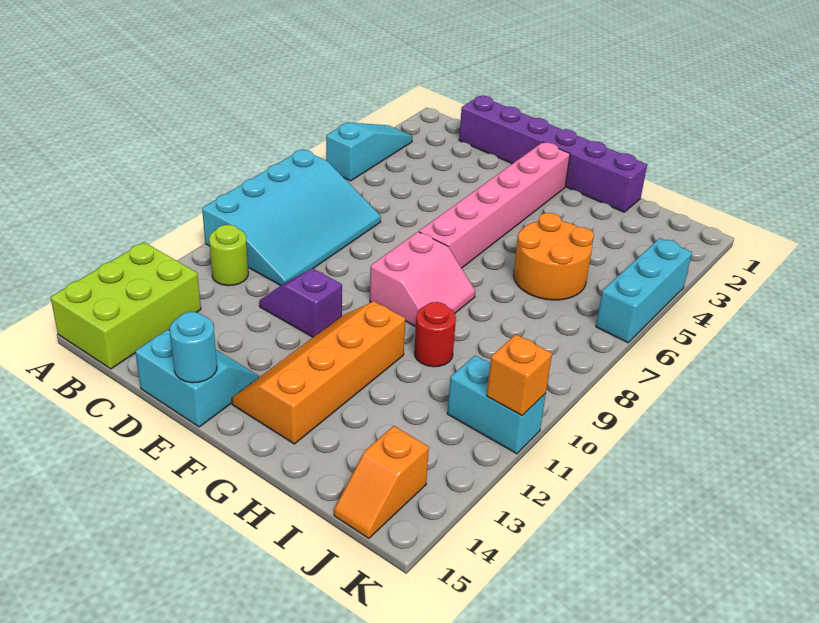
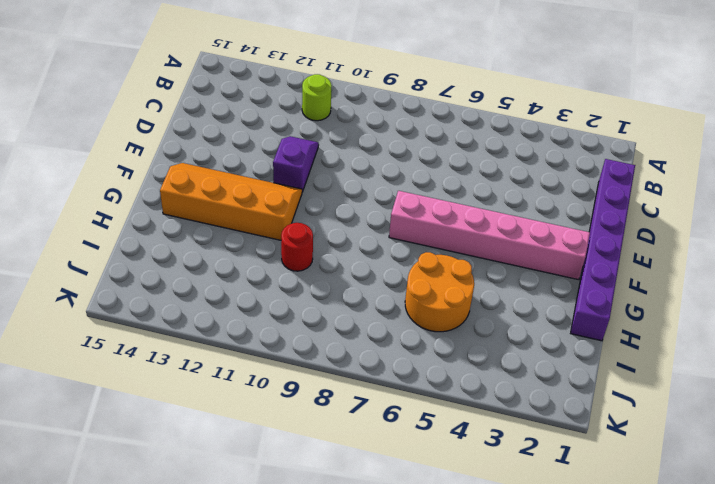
none -> cyan slope A3:A5 level 1 top 5
none -> cyan slope A7:C10 level 1 top A
none -> lime brick A13:B15 level 1

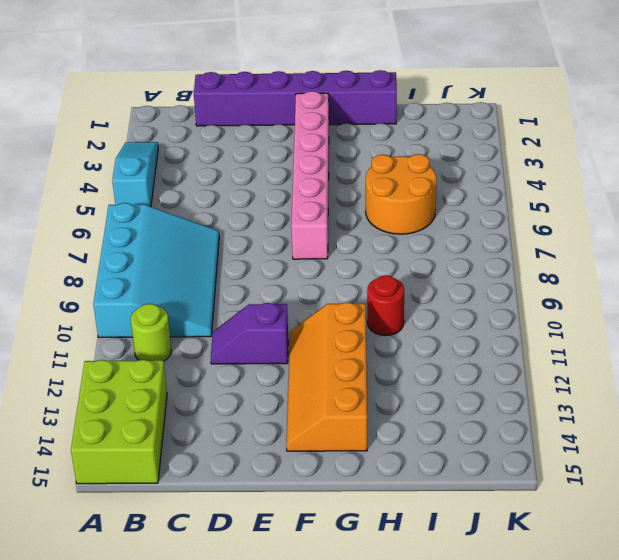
none -> cyan slope D14:E15 level 1 top 15
none -> pink slope F8:G9 level 1 top F
none -> cyan brick J11:K11 level 1

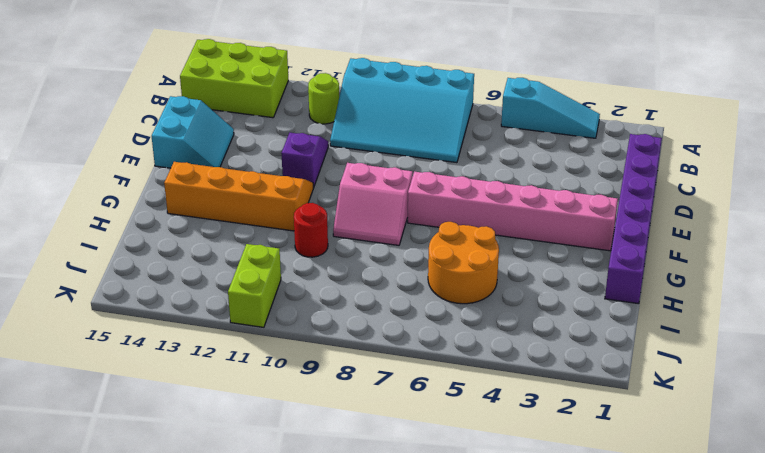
lime brick J11:K11 level 1 -> cyan brick J11:K11 level 1
none -> orange slope J14:J15 level 1 top 14
none -> cyan brick K4:K6 level 1
none -> cyan round brick E15 level 2

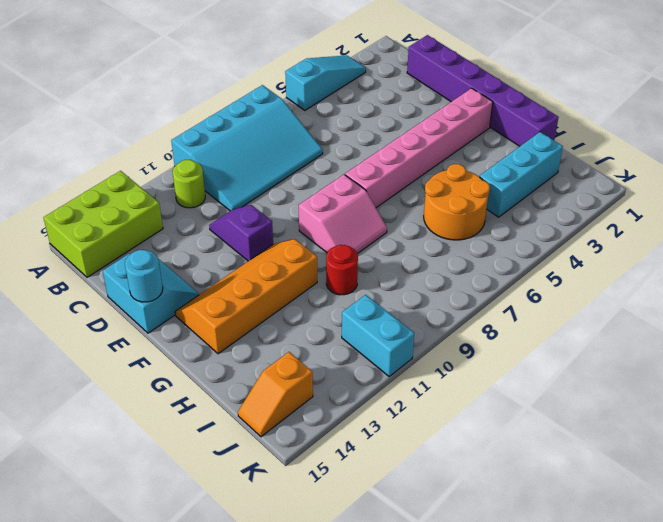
cyan brick I2:I4 level 1 -> cyan brick K4:K6 level 1
none -> orange brick K11 level 2

